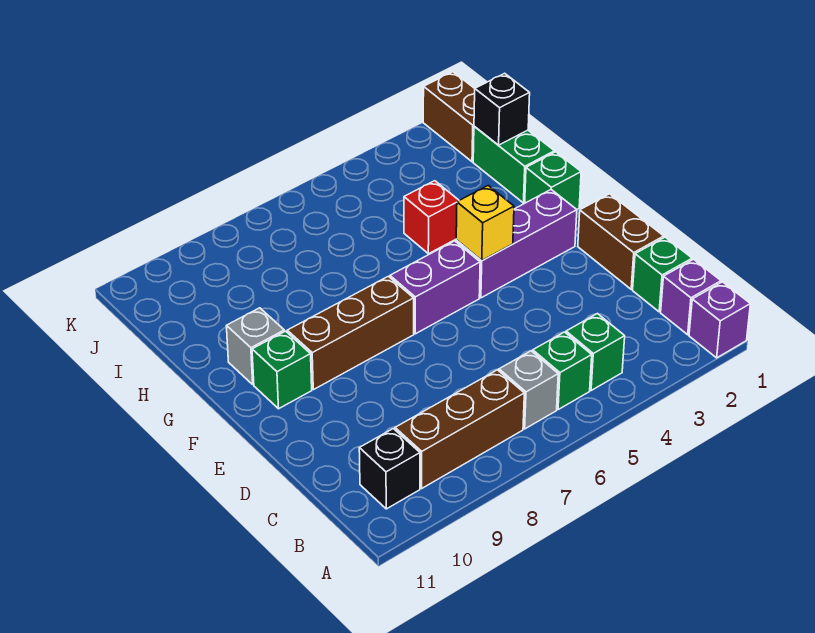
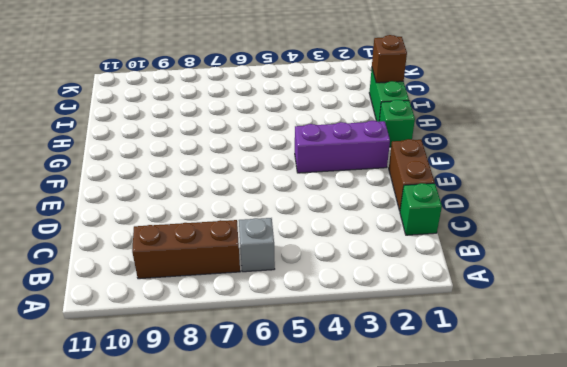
brown brick I1 level 2 -> black brick I1 level 2
none -> purple brick A1 level 1
none -> purple brick B1 level 1
none -> green brick B4 level 1

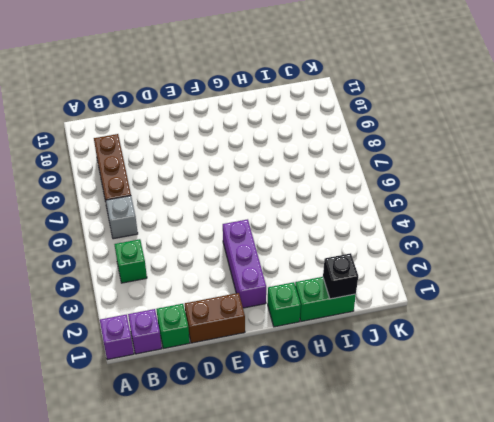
none -> green brick B5 level 1
none -> black brick B10 level 1
none -> purple brick F5:F6 level 1

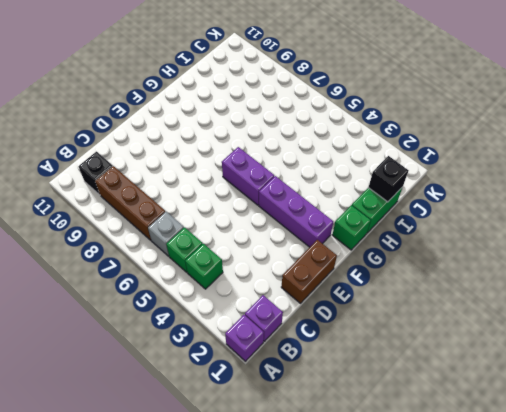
none -> green brick C1 level 1
none -> brown brick F7:F9 level 1
none -> green brick F10 level 1

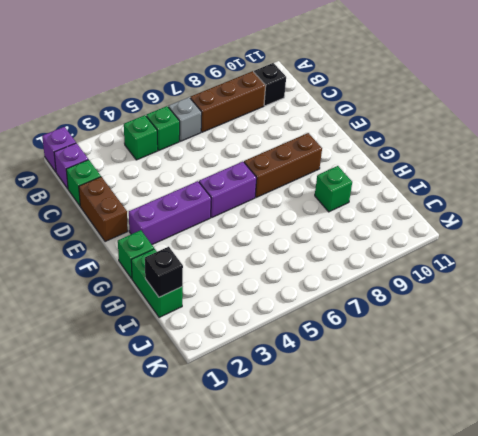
green brick H9 level 1 -> green brick F10 level 1
none -> grey brick G10 level 1
none -> red brick H4 level 1
none -> brown brick J1:K1 level 1

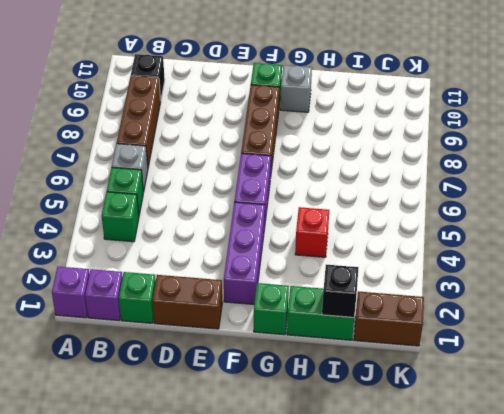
none -> yellow brick F4 level 2

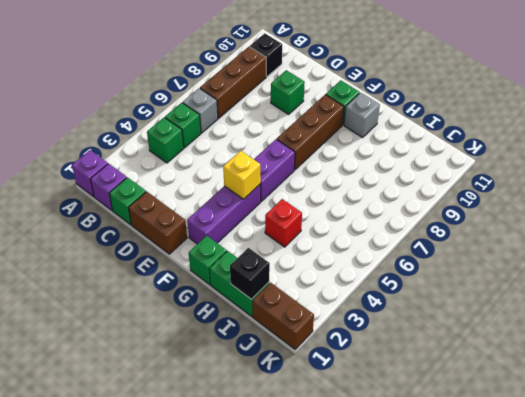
green brick D9 level 1 -> none

